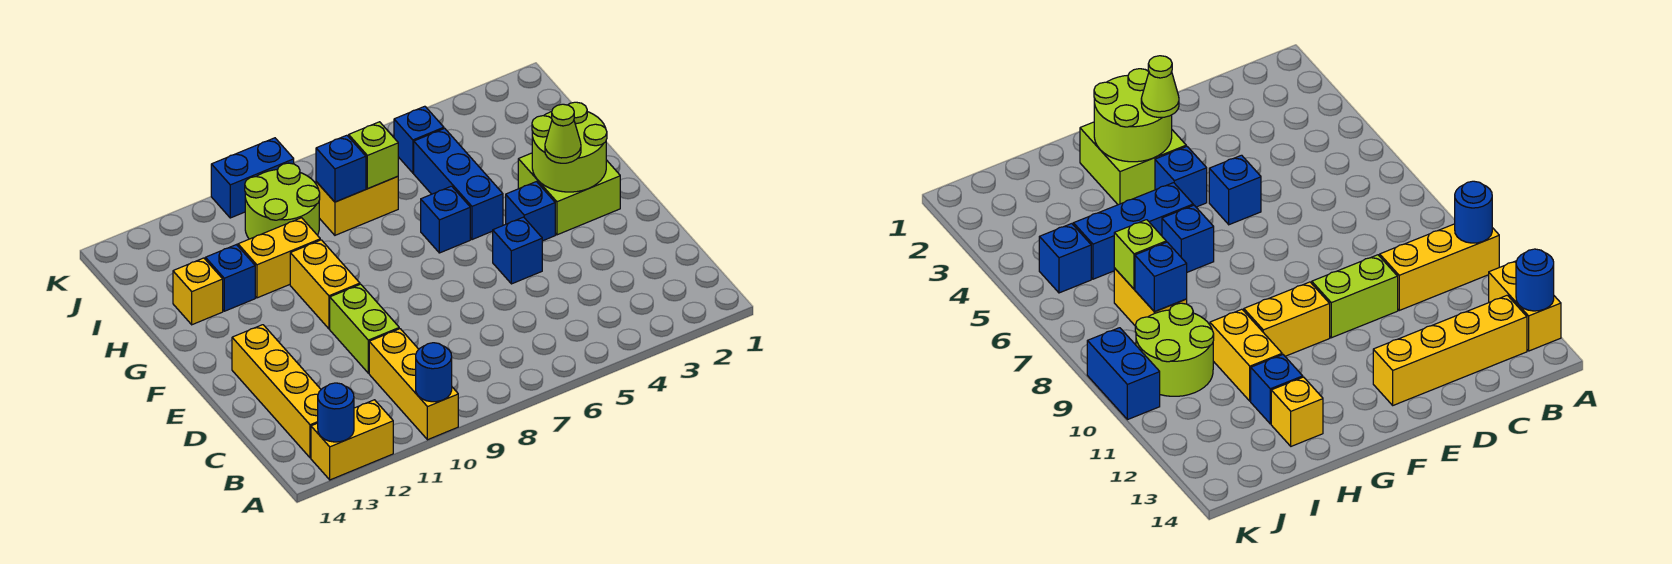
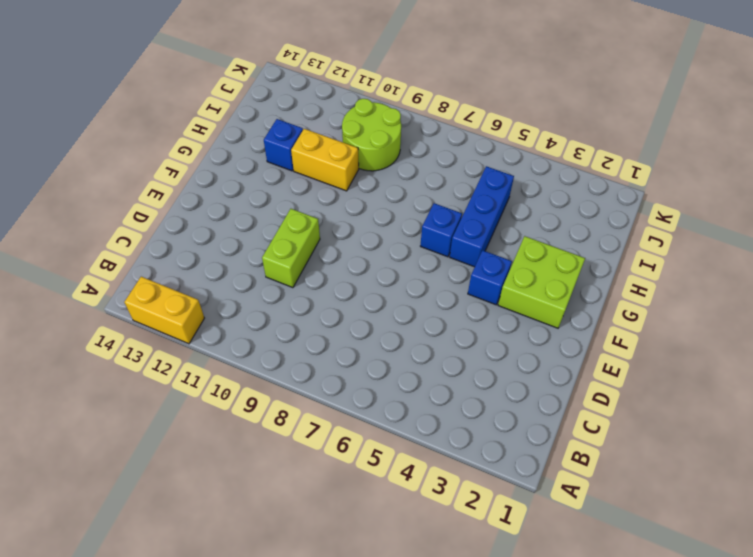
none -> yellow brick A10:C10 level 1
none -> yellow brick B13:E13 level 1
none -> blue brick E5 level 1

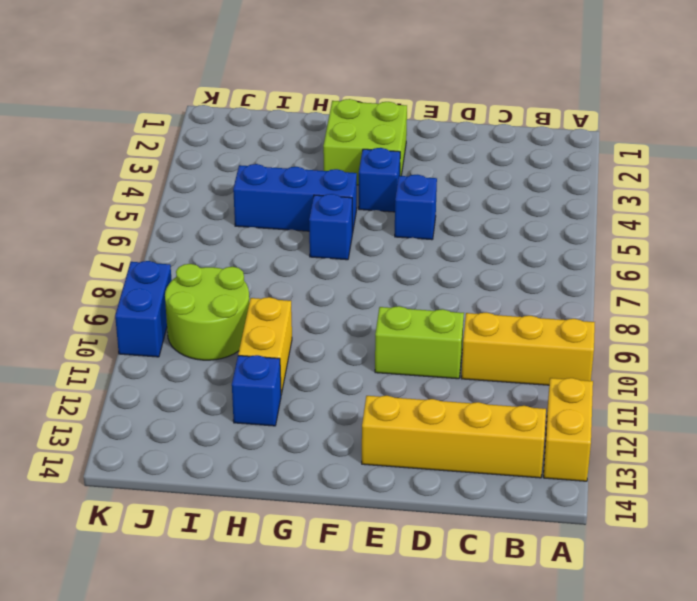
none -> yellow brick F10:G10 level 1
none -> yellow brick H13 level 1
none -> yellow brick I7:I8 level 1

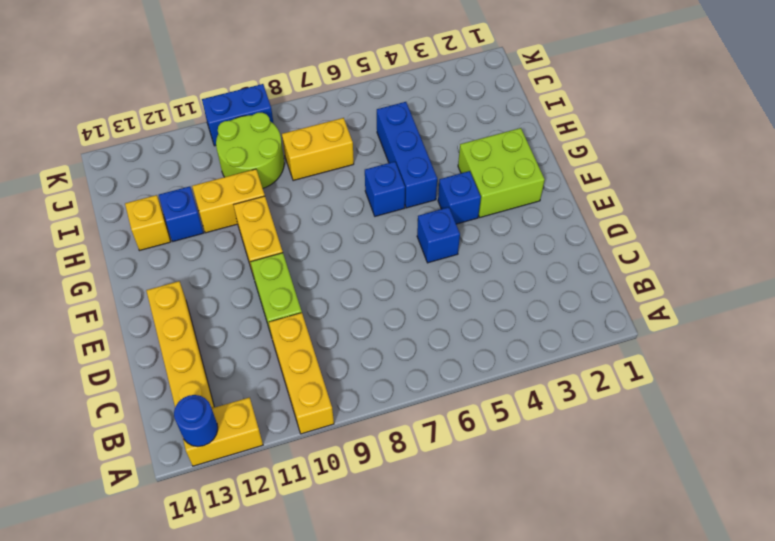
none -> blue brick J5 level 1
none -> blue round brick A10 level 2
none -> lime round brick F2:G3 level 2

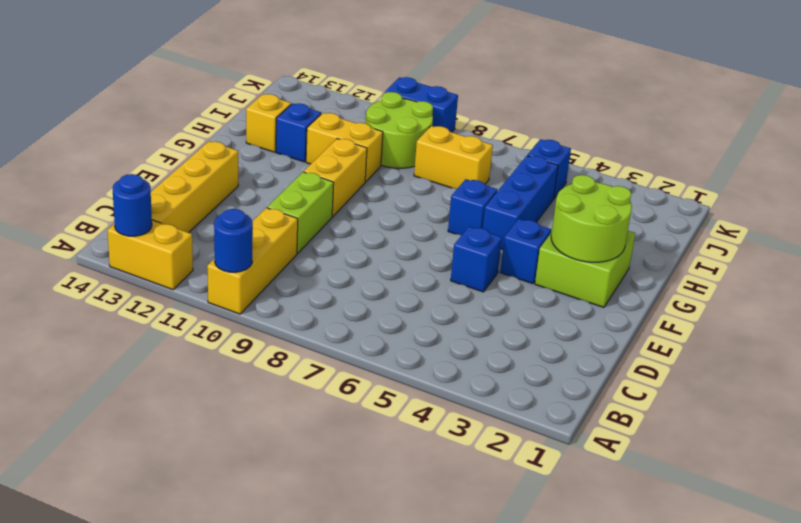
none -> lime brick I7 level 2
none -> blue brick I8 level 2
none -> lime cone F3 level 3

